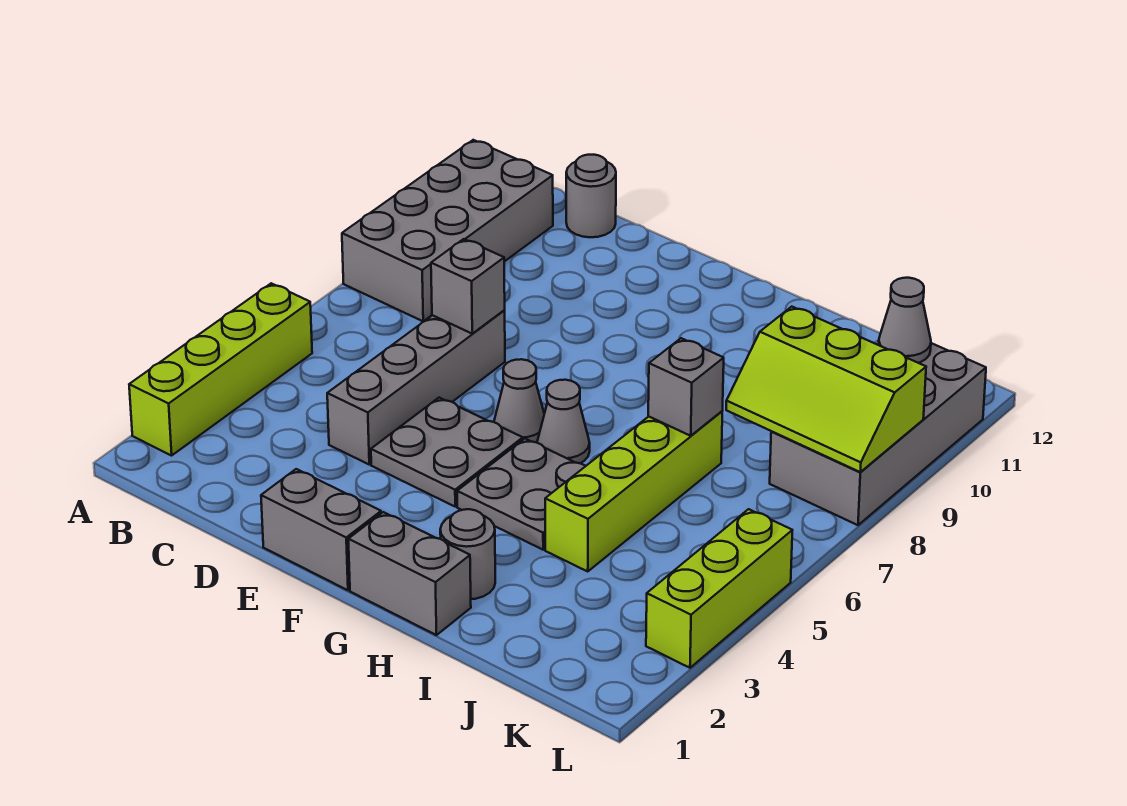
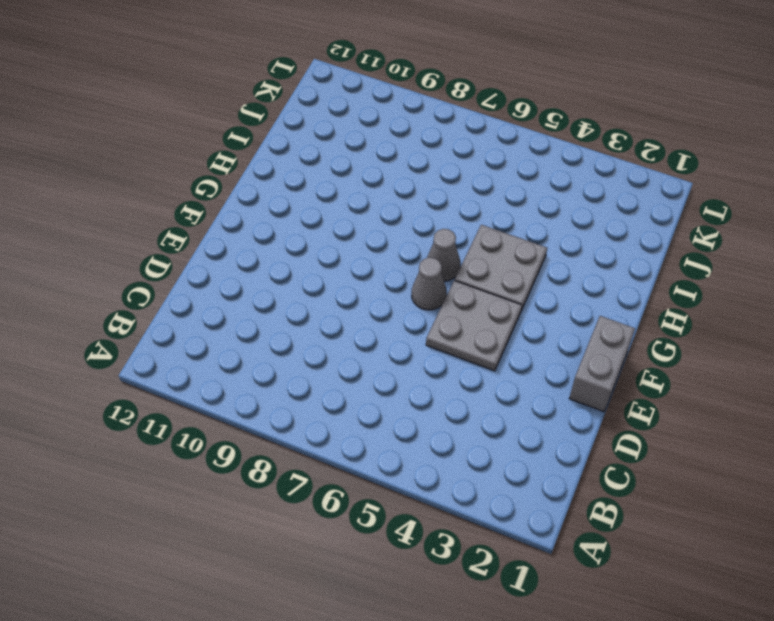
none -> lime brick A2:A5 level 1
none -> grey brick A8:B11 level 1
none -> grey round brick C12 level 1

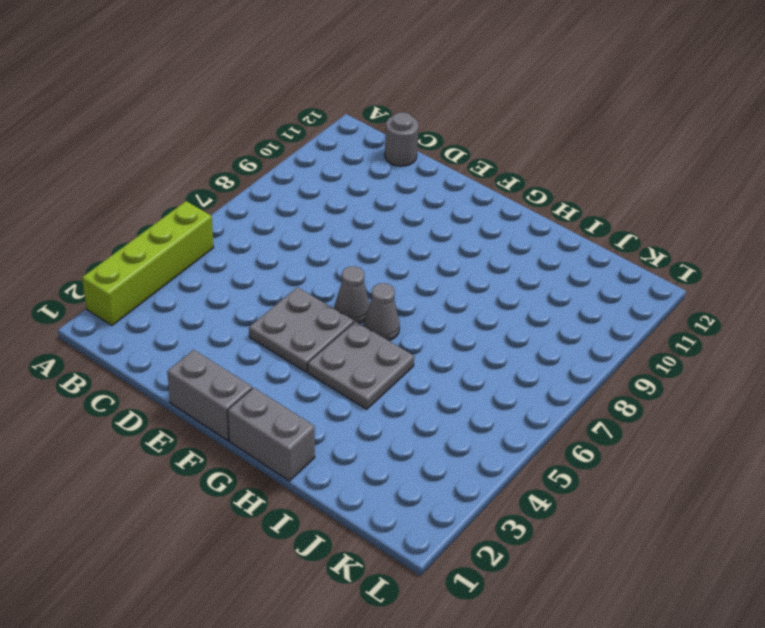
none -> grey brick A8:B11 level 1
none -> grey brick D4:D7 level 1
none -> grey round brick H2 level 1

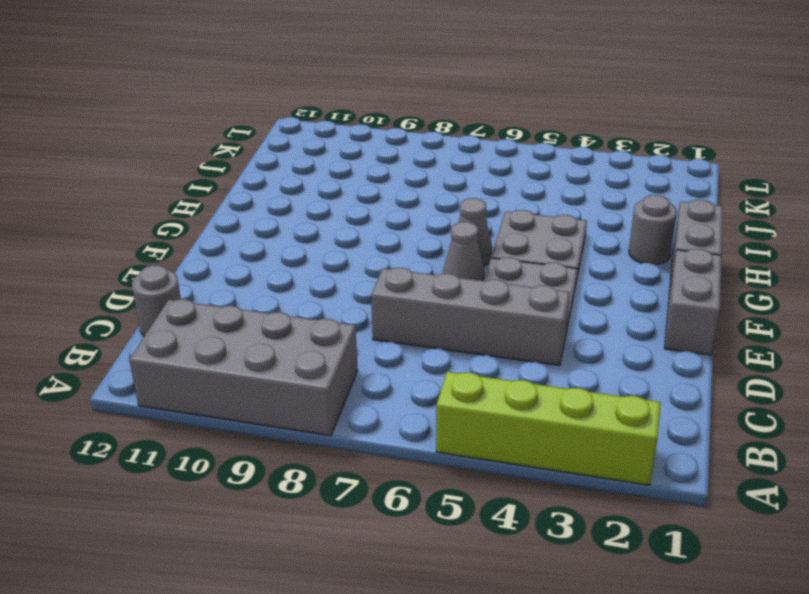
none -> lime brick I4:I7 level 1
none -> grey brick K8:L11 level 1
none -> lime brick L3:L5 level 1

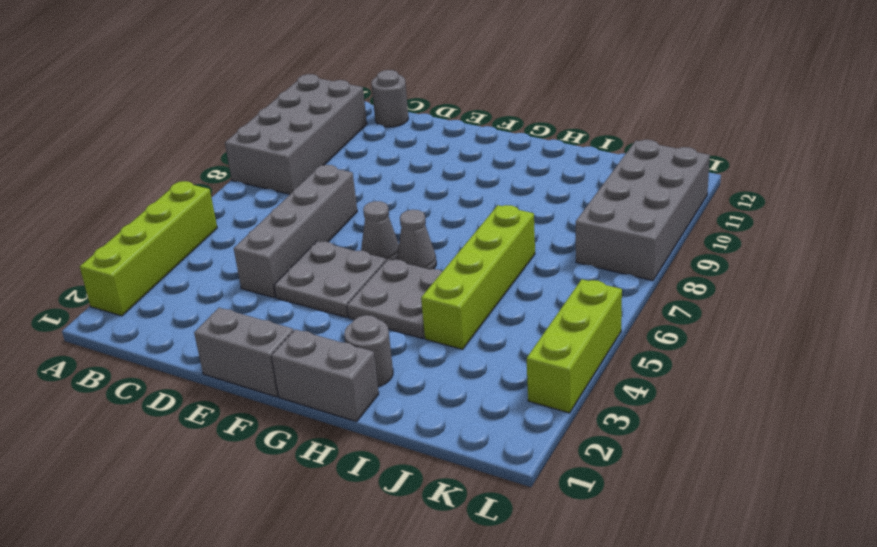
none -> grey brick D7 level 2
none -> grey brick I7 level 2
none -> lime slope J8:L9 level 2 top 9

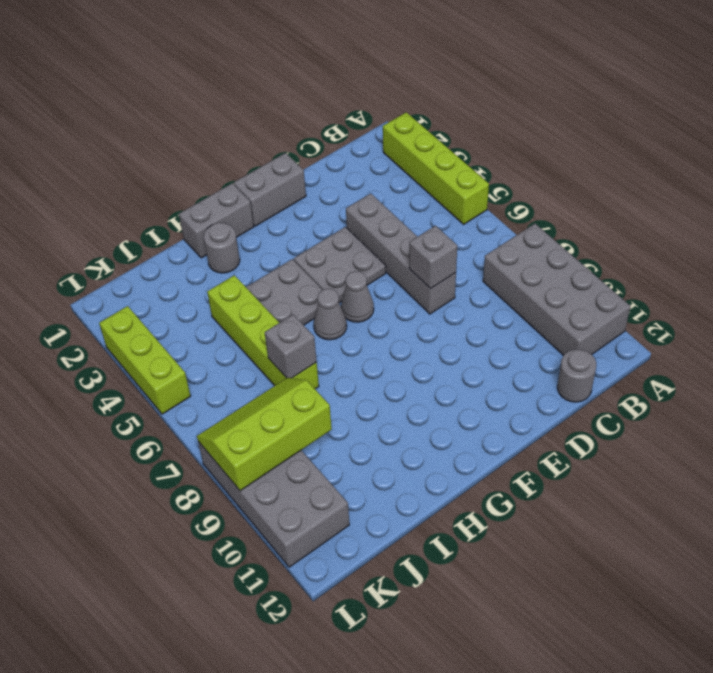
none -> grey cone K11 level 2

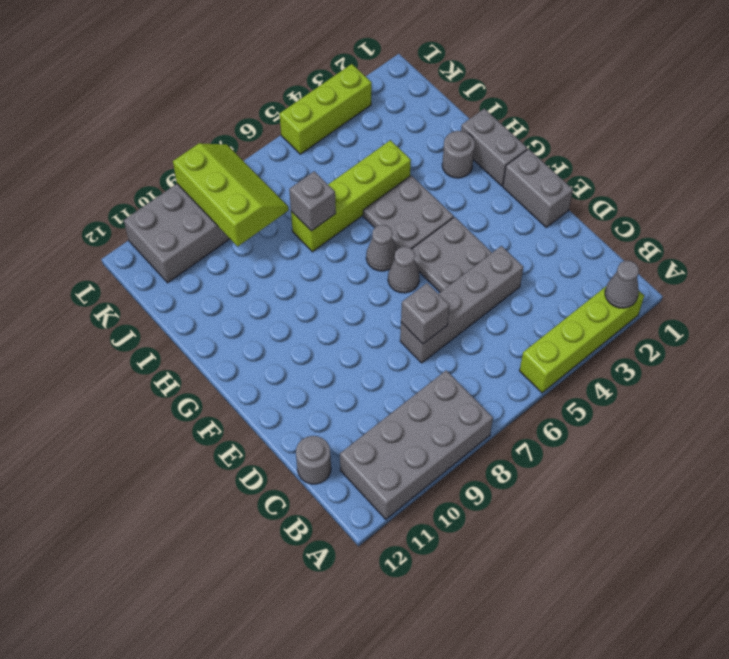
grey cone A2 level 2 -> grey cone K11 level 2

